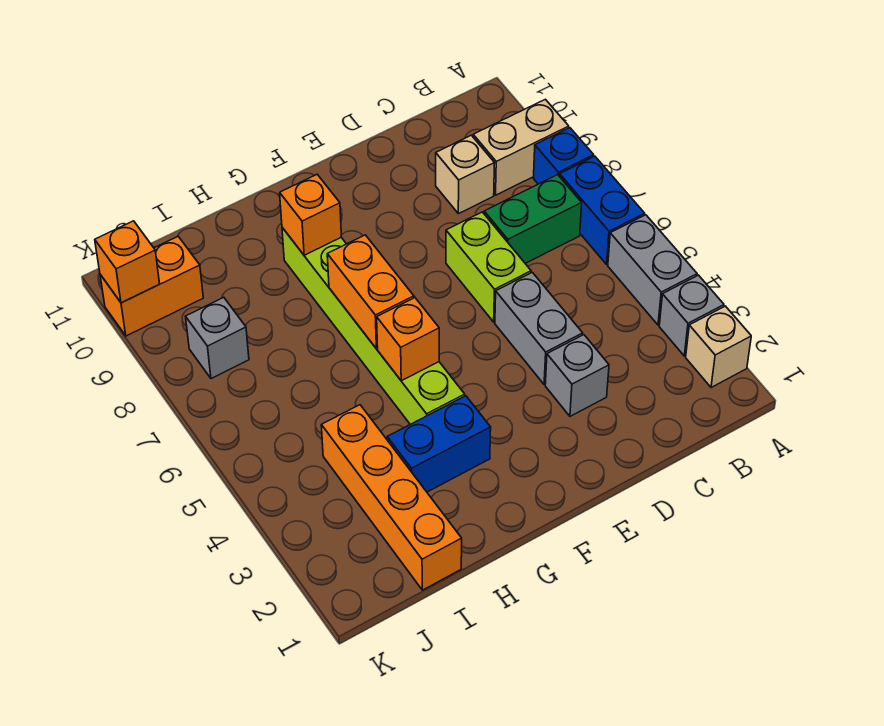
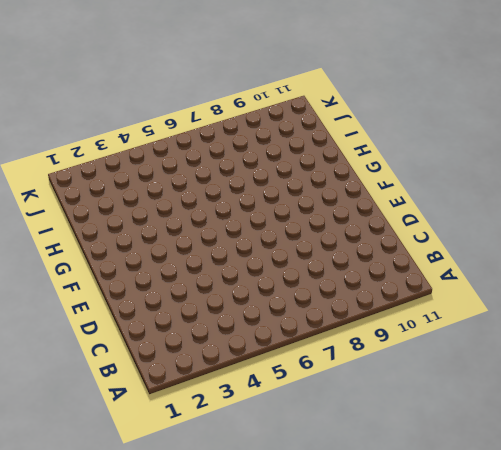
none -> tan brick A2 level 1
none -> grey brick A3 level 1
none -> grey brick A4:A5 level 1

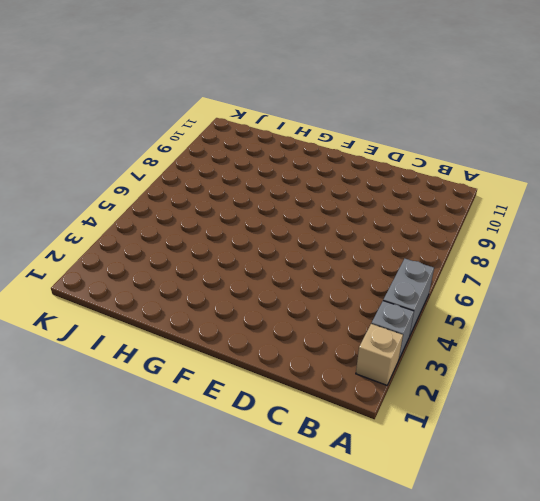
none -> blue brick A6:A7 level 1
none -> blue brick A8 level 1
none -> tan brick A9:B9 level 1

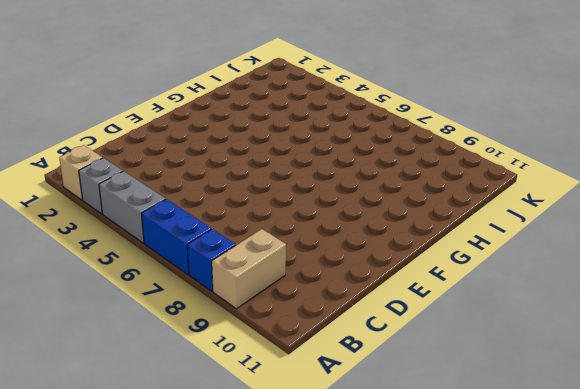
none -> green brick B7:C7 level 1
none -> tan brick C9 level 1
none -> grey brick D3 level 1

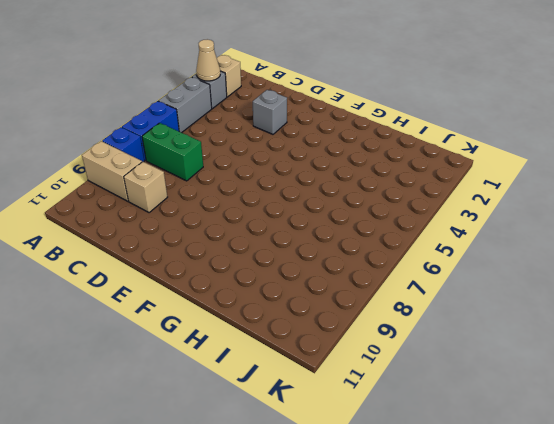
tan cone A3 level 2 -> none
none -> grey brick D4:D5 level 1
none -> lime brick D6:D7 level 1
none -> blue brick G3:H3 level 1

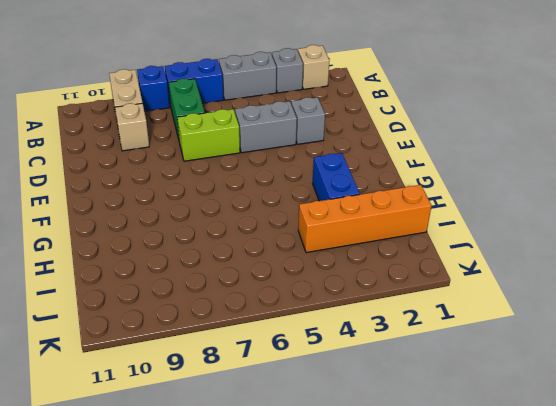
none -> lime brick G4:G9 level 1
none -> grey brick J8 level 1
none -> orange brick J10:K10 level 1

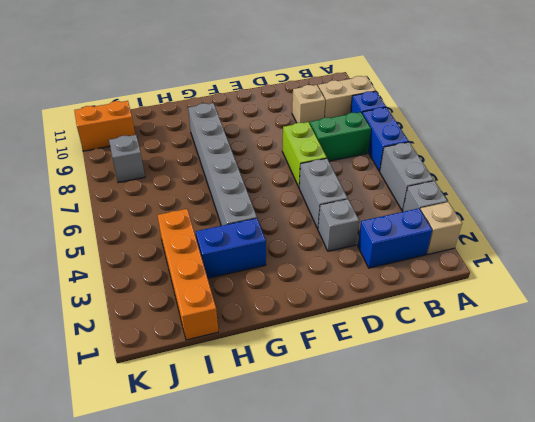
blue brick B2:C2 level 1 -> none
grey brick G4:G9 level 1 -> lime brick G4:G9 level 1
none -> orange brick G5 level 2
none -> orange brick G6:G7 level 2
none -> orange brick G9 level 2

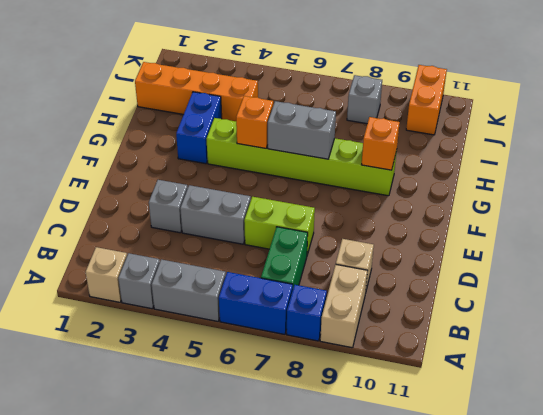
grey brick G6:G7 level 2 -> orange brick G6:G7 level 2
none -> orange brick K10 level 2

